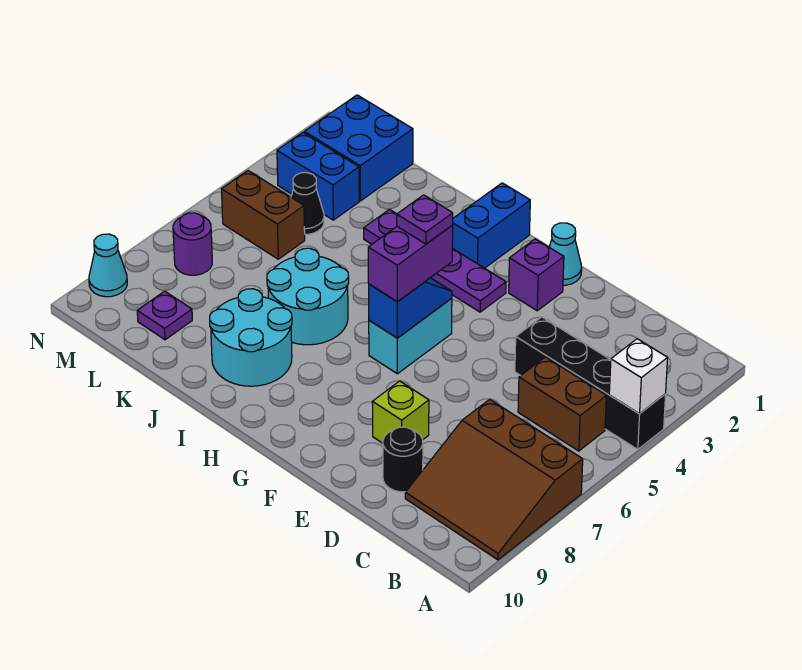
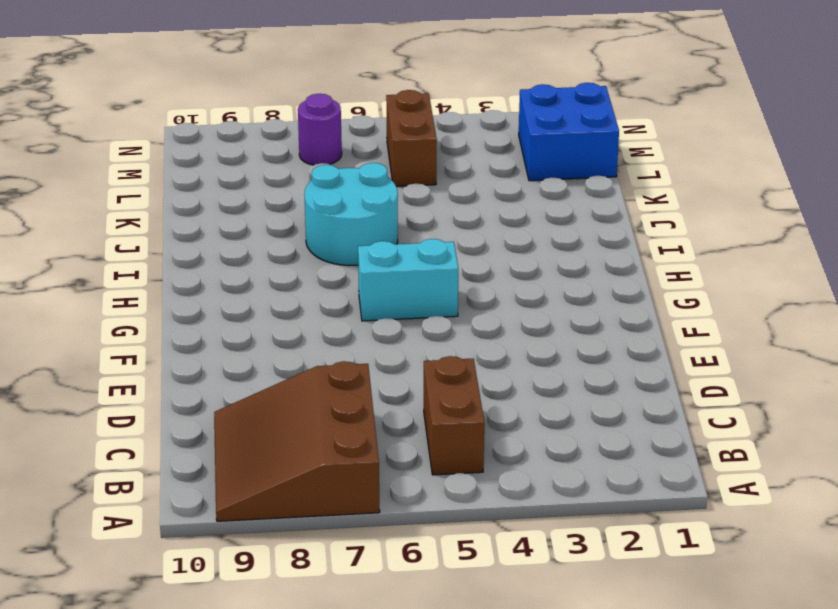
none -> black brick A4:D4 level 1
none -> black round brick D9 level 1
none -> lime brick E8 level 1

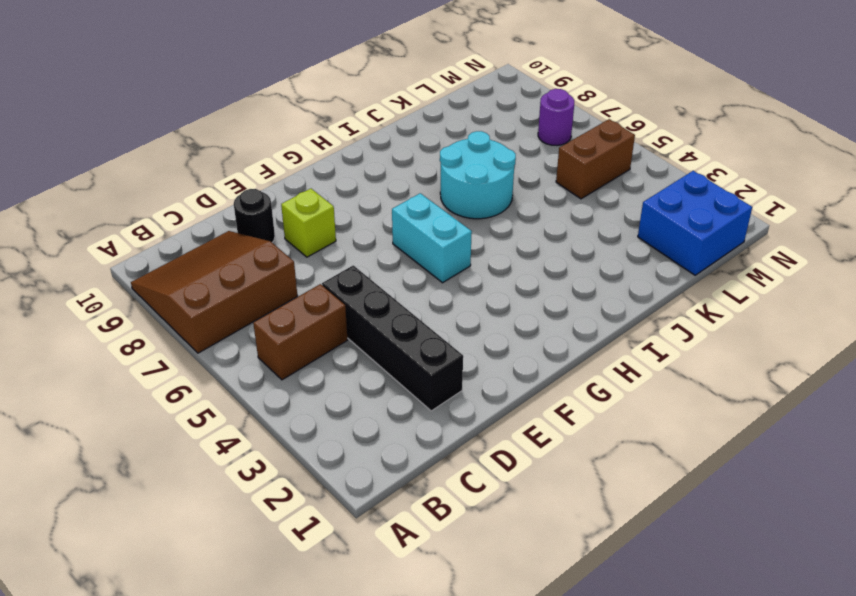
black brick D2:D5 level 1 -> black brick A4:D4 level 1
none -> cyan cone F1 level 1
none -> purple brick F2 level 1
none -> purple plate G3:J3 level 1

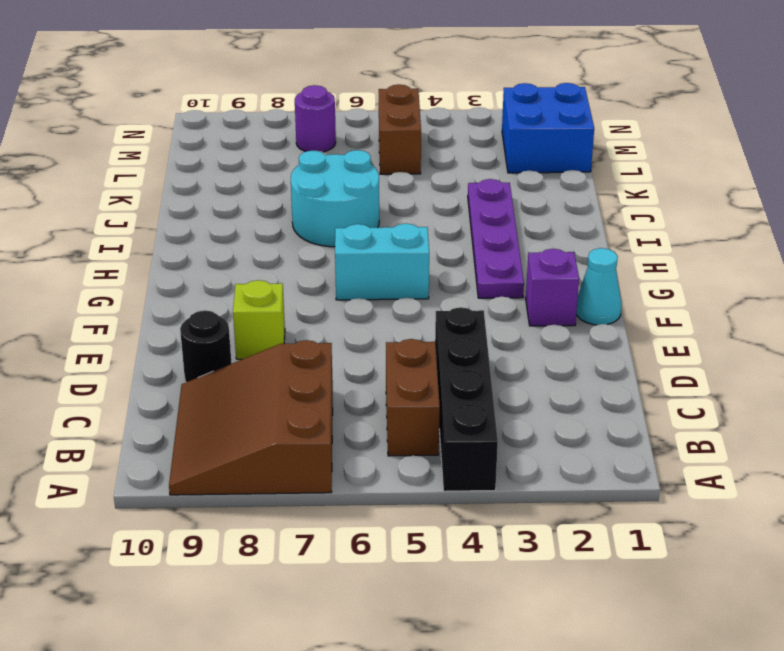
none -> blue brick H1:H2 level 1
none -> cyan round brick I8:J9 level 1
none -> blue brick L3:M3 level 1

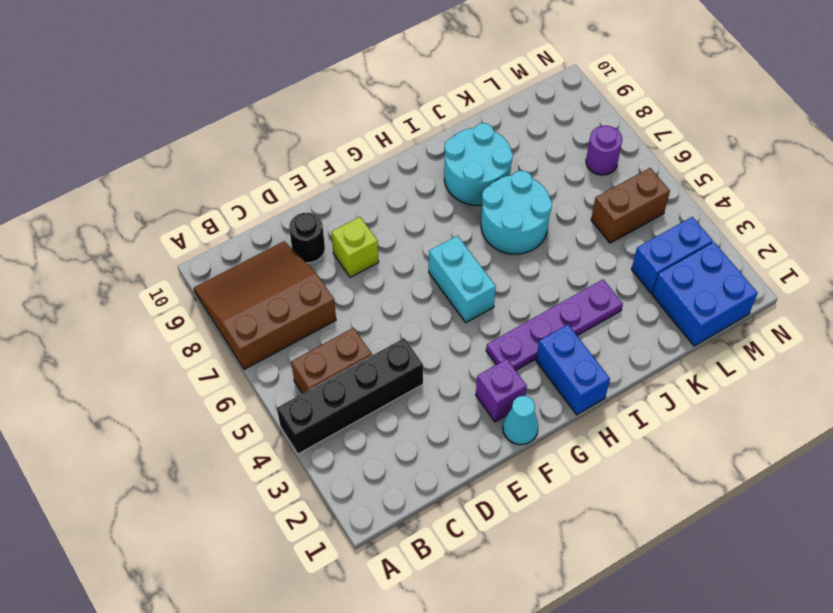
none -> black cone L4 level 1
none -> purple plate L9 level 1
none -> cyan cone N9 level 1

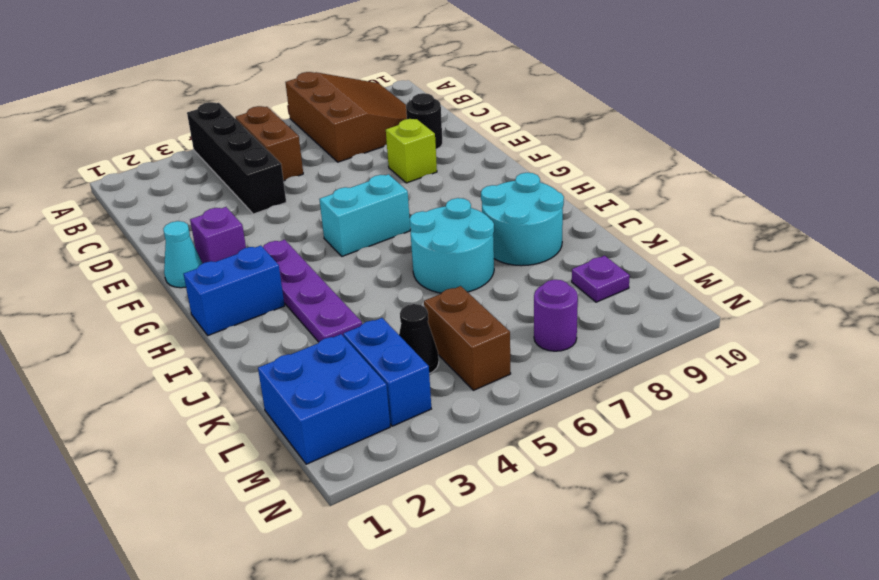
none -> cyan cone N9 level 1
none -> white brick A4 level 2
none -> blue slope G5:G6 level 2 top 6

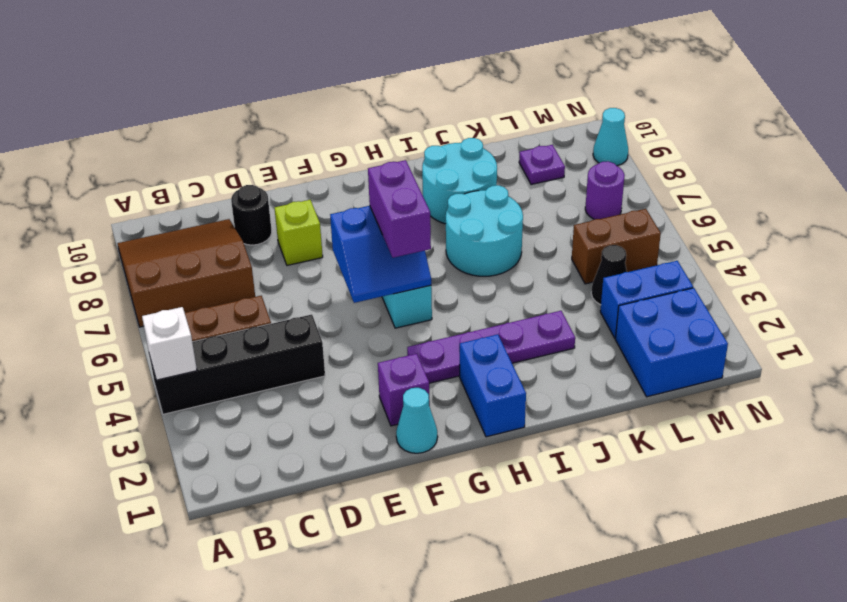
blue slope F5:G6 level 2 top 6 -> blue slope G5:G6 level 2 top 6
none -> purple plate G5 level 4

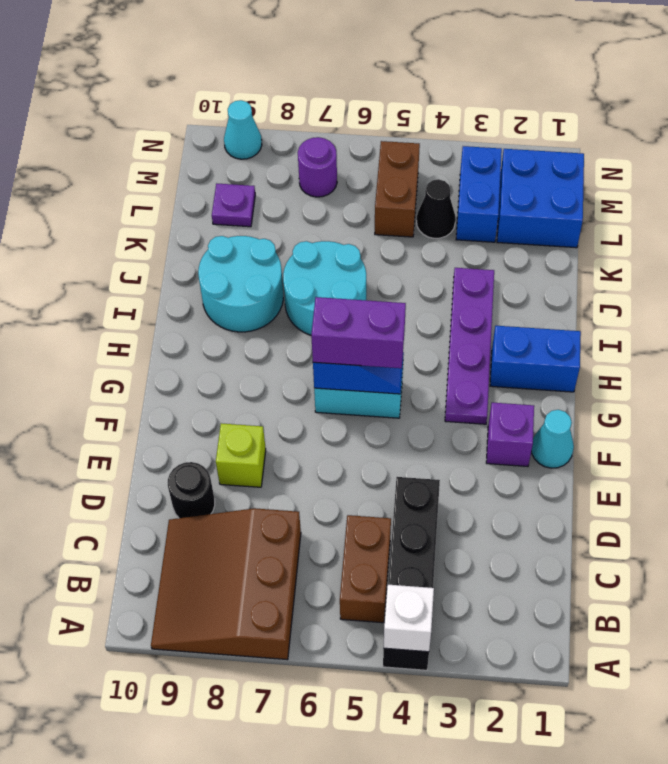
none -> purple plate G5 level 4

